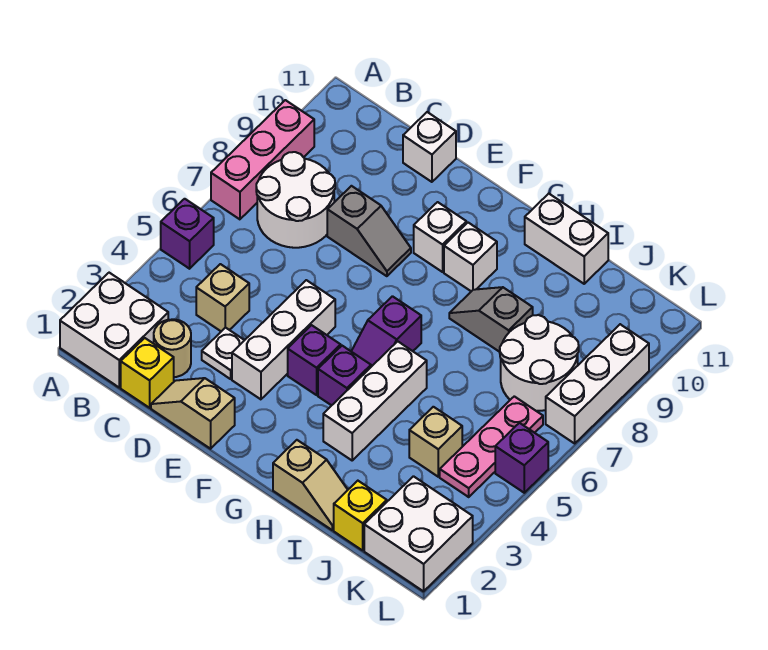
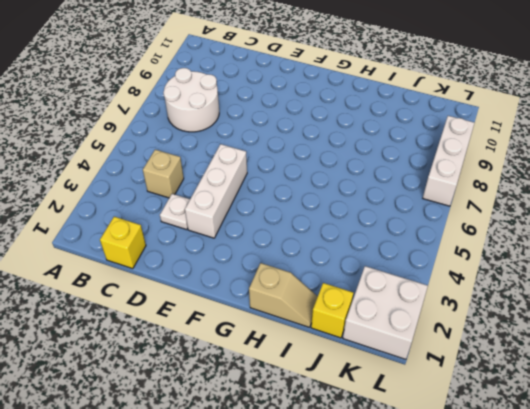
none -> white brick A1:B2 level 1
none -> purple brick A5 level 1
none -> pink brick A7:A9 level 1

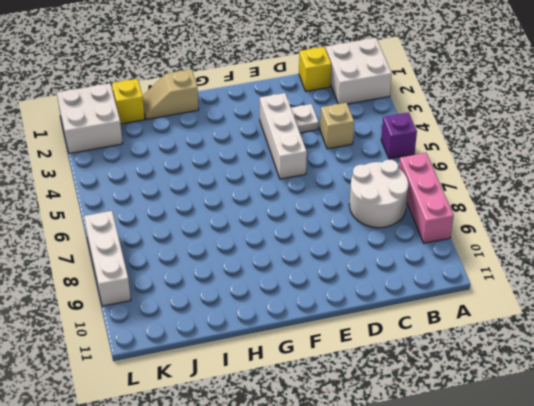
none -> tan round brick C2 level 1
none -> tan slope D1:E1 level 1 top E
none -> grey slope D8:E8 level 1 top D

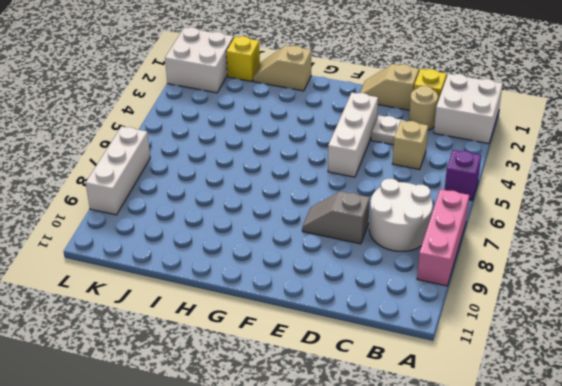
tan slope D1:E1 level 1 top D -> tan slope D1:E1 level 1 top E
none -> white brick D11 level 1
none -> purple brick F4 level 1
none -> white brick F9 level 1

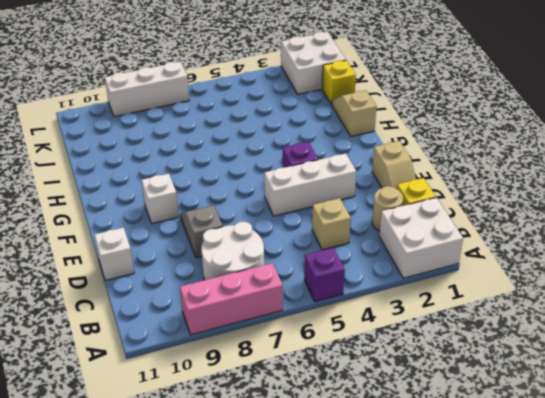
none -> white plate D3 level 1
none -> purple brick G4 level 1
none -> purple slope G5:G6 level 1 top 6

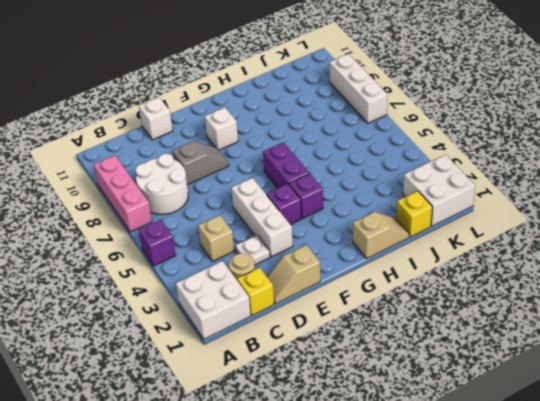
purple brick G5:G6 level 1 -> purple slope G5:G6 level 1 top 6
none -> white brick G9 level 1
none -> white brick H3:H5 level 1
none -> grey slope H8:I8 level 1 top I

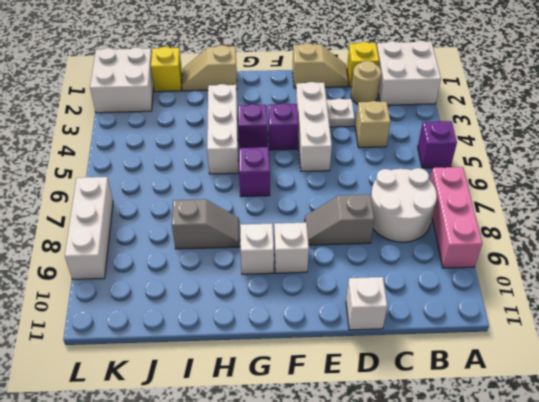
none -> white brick H11:I11 level 1
none -> tan brick J4 level 1
none -> white round brick J7:K8 level 1

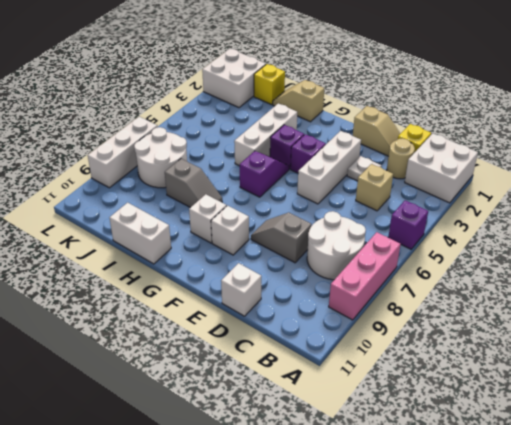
none -> tan brick J4 level 1
none -> pink plate K4:K6 level 1
none -> purple brick L5 level 1

